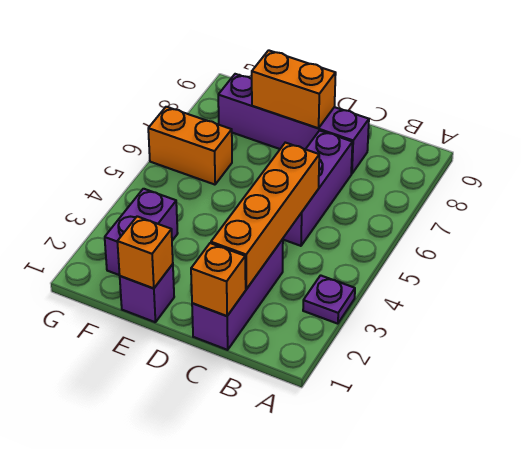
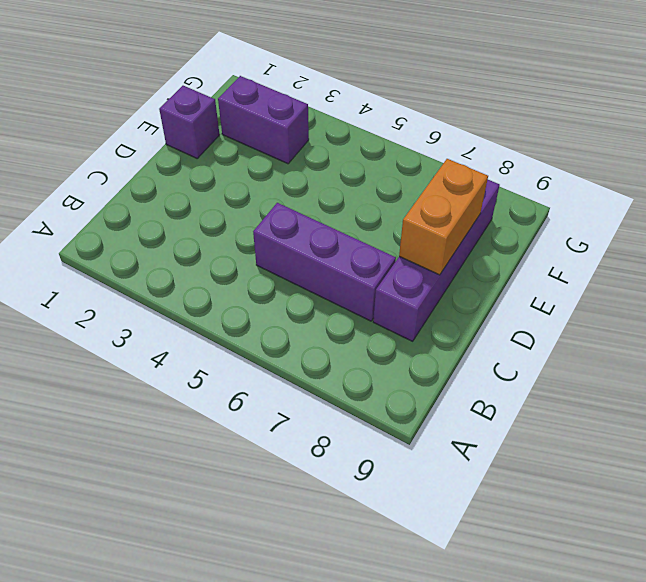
none -> purple plate A3 level 1
none -> purple brick C1:C3 level 1

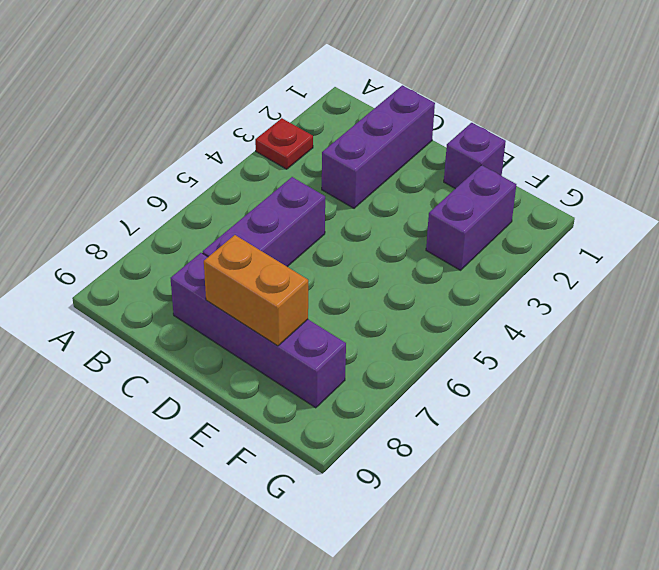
red plate A3 level 1 -> purple plate A3 level 1
none -> orange brick F6:G6 level 1
none -> orange brick C1 level 2

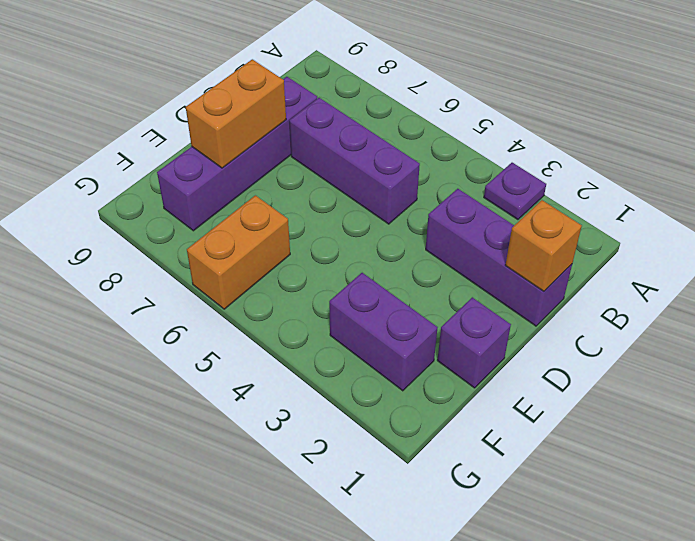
none -> orange brick C2:C5 level 2
none -> orange brick E1 level 2

